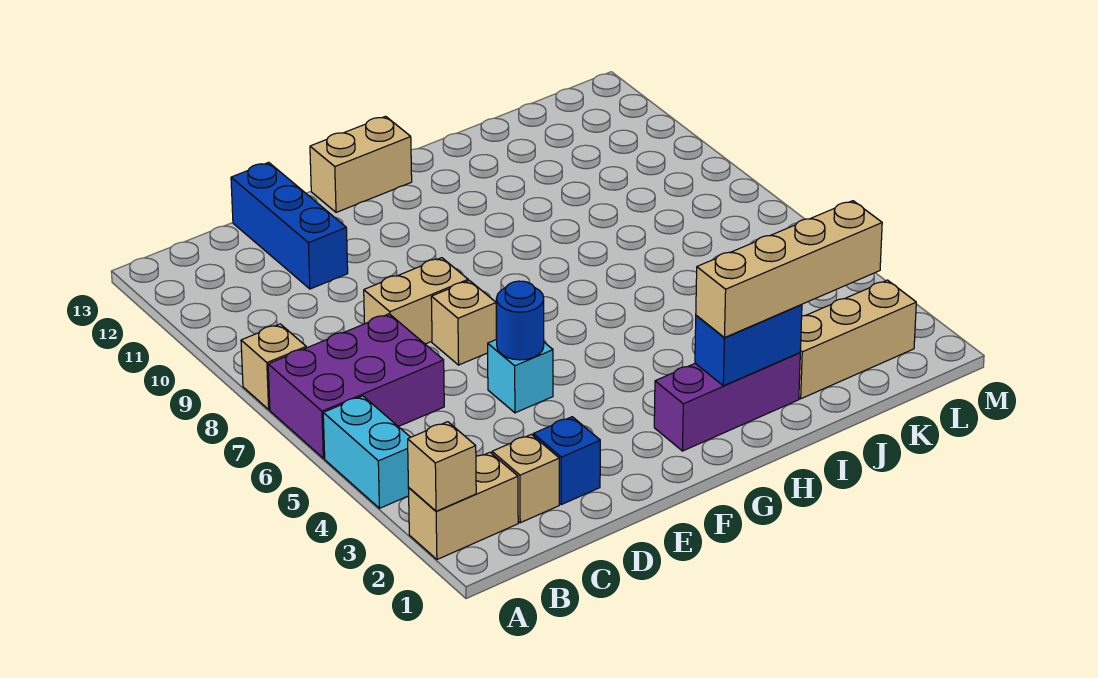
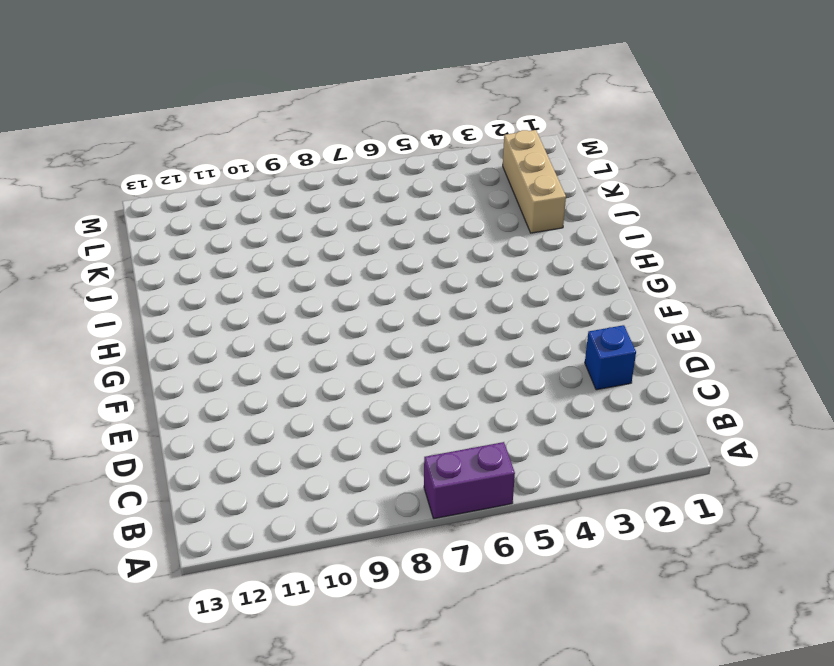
purple brick A6:A7 level 1 -> purple brick A6:C7 level 1
none -> tan brick A2:B2 level 1
none -> cyan brick A4:A5 level 1
none -> tan brick A8 level 1

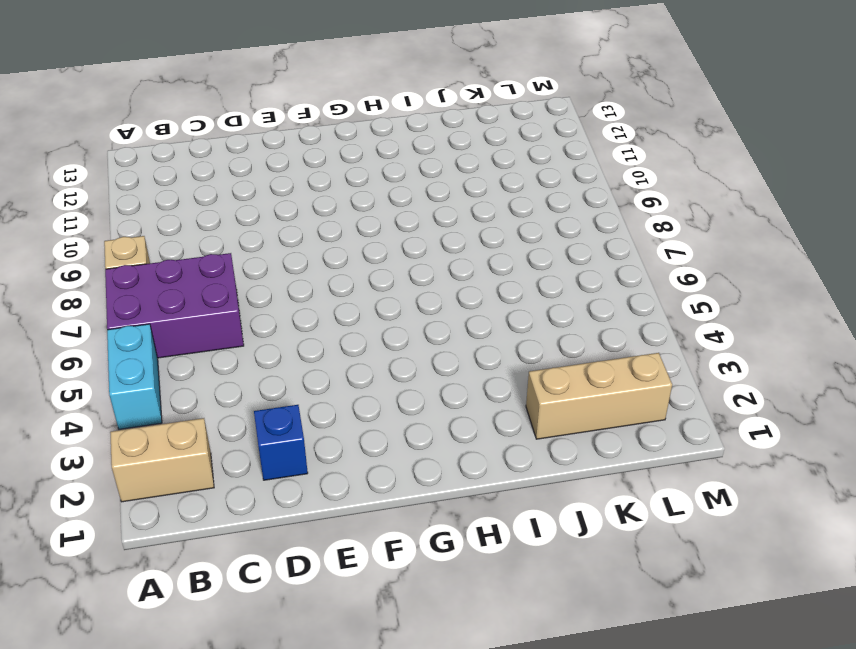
none -> tan brick C2 level 1
none -> tan brick D8:E8 level 1
none -> blue brick D11:D13 level 1

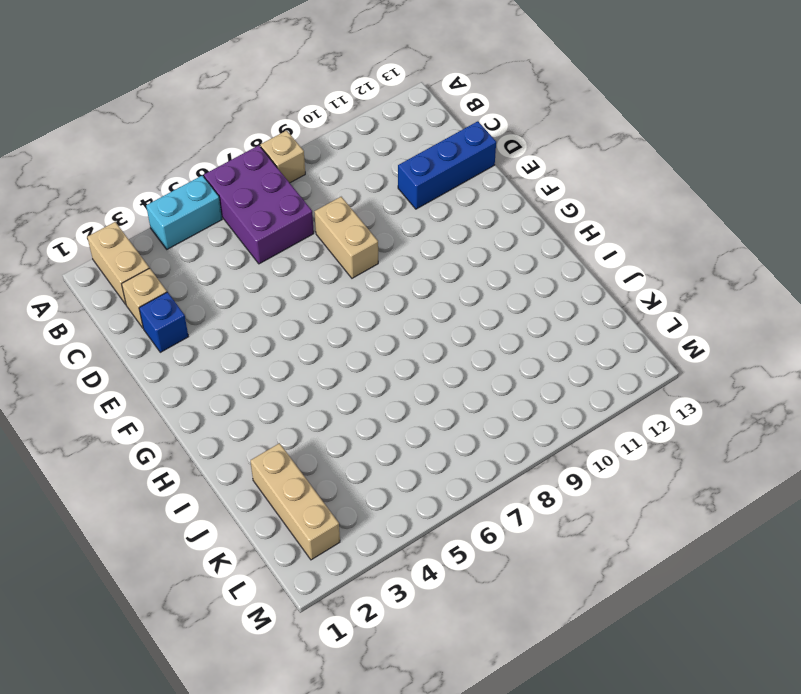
none -> cyan brick E5 level 1
none -> tan brick E7 level 1
none -> tan brick F13:G13 level 1

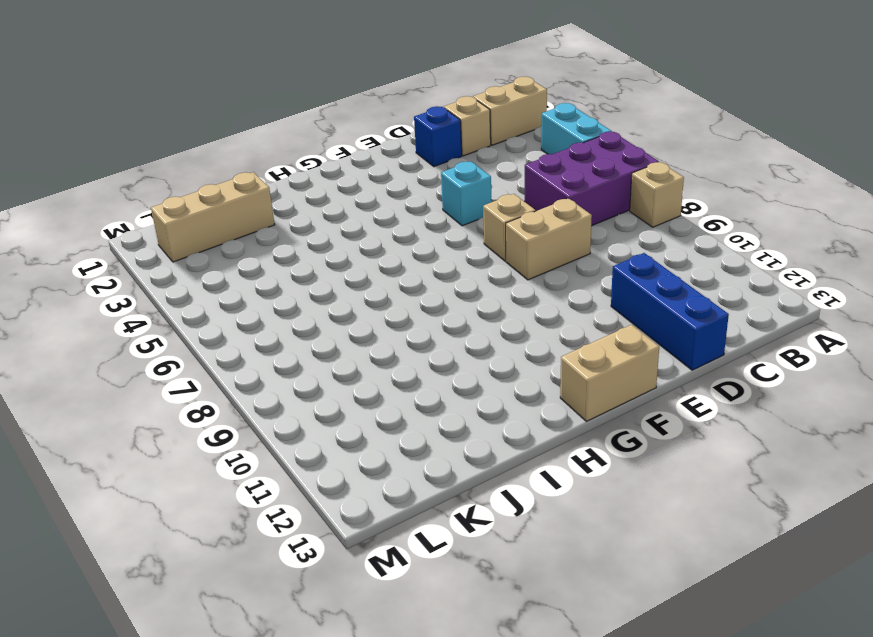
none -> purple brick G2:I2 level 1
none -> tan brick A2 level 2
none -> blue round brick E5 level 2

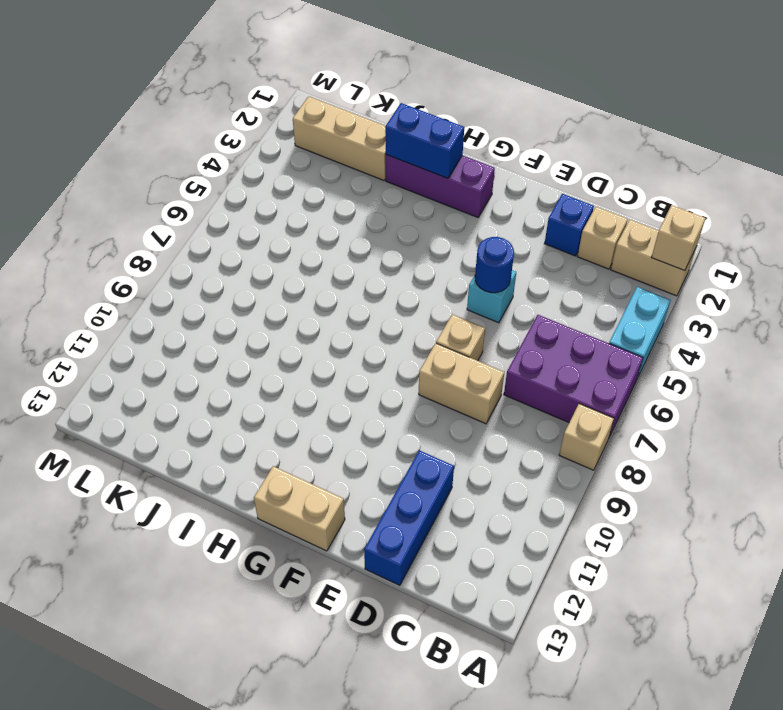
none -> tan brick H2:K2 level 3

